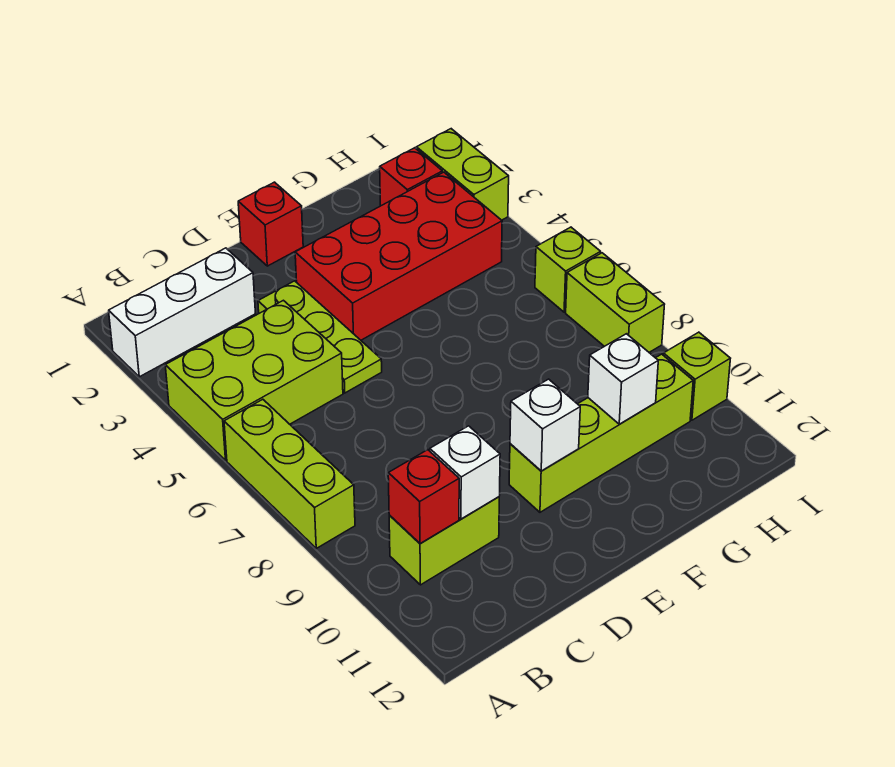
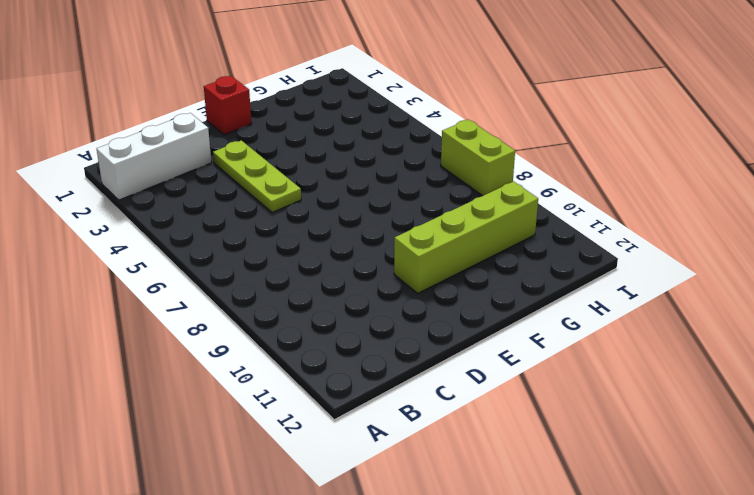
none -> lime brick A4:C5 level 1
none -> lime brick A6:A8 level 1
none -> lime brick B10:C10 level 1

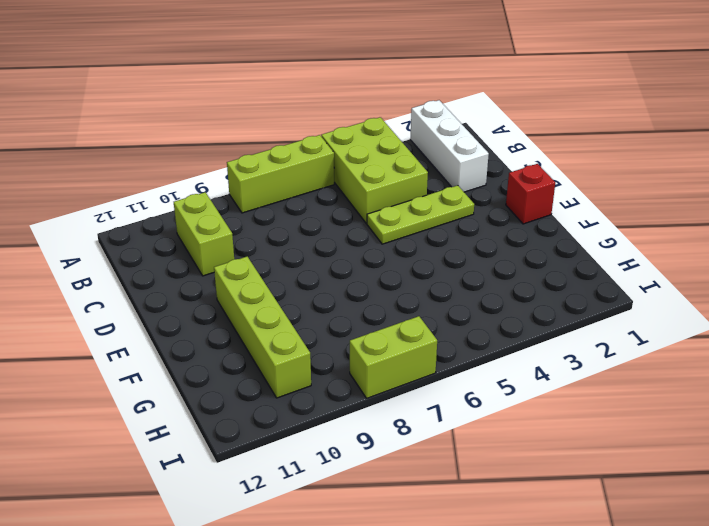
none -> red brick E3:H4 level 1
none -> red brick H2 level 1
none -> lime brick I2:I3 level 1

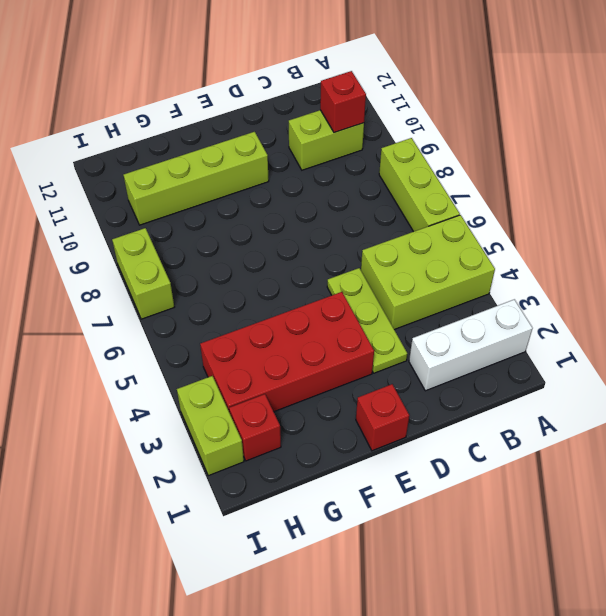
none -> lime brick I6 level 1
none -> lime brick I10 level 1
none -> white brick C10 level 2

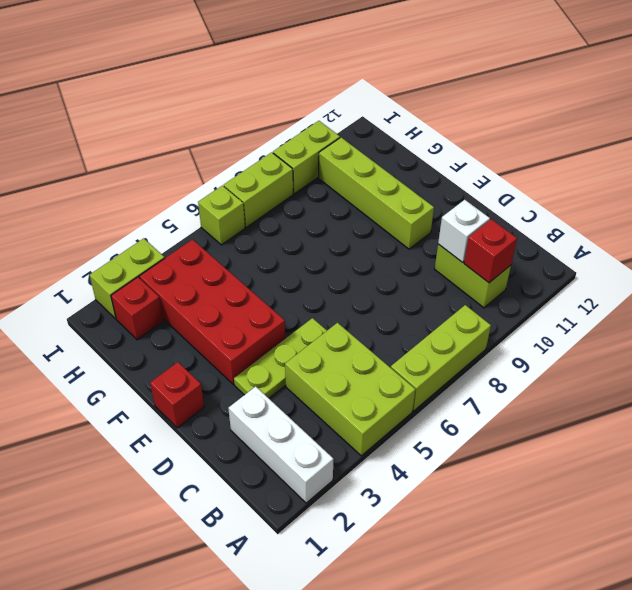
lime brick I9:I10 level 1 -> lime brick I10 level 1
none -> white brick E10 level 2
none -> white brick G10 level 2

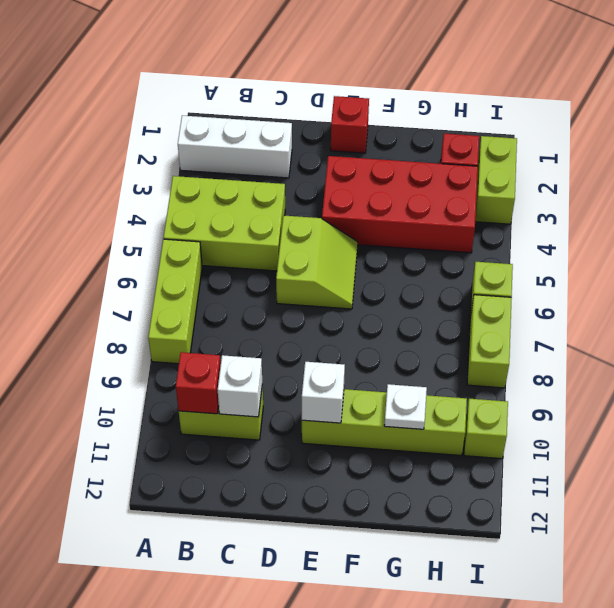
lime slope D5:E6 level 1 top D -> lime plate D3:D5 level 1
white plate G10 level 2 -> white brick G10 level 2

